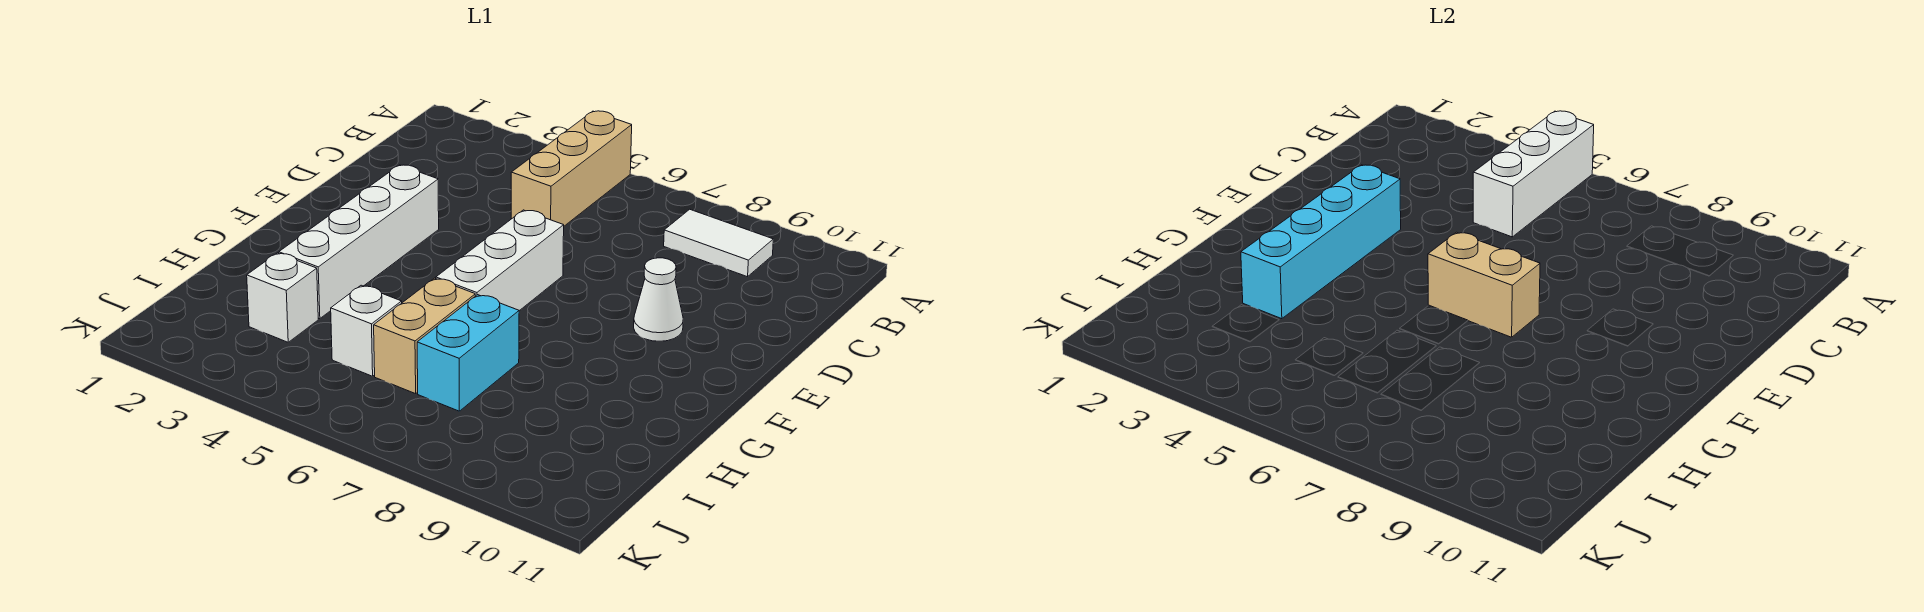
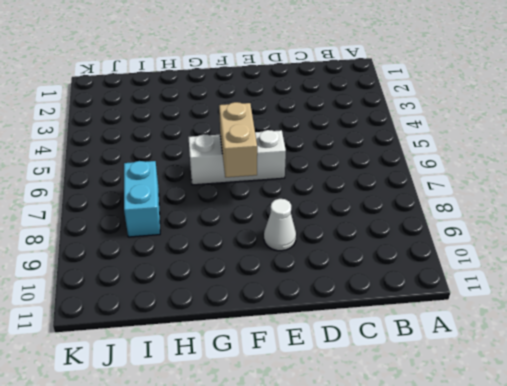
cyan brick I7:I8 level 1 -> cyan brick H7:I7 level 1
none -> tan brick A5:C5 level 1
none -> white tile B8:B9 level 1
none -> white brick E3:H3 level 1

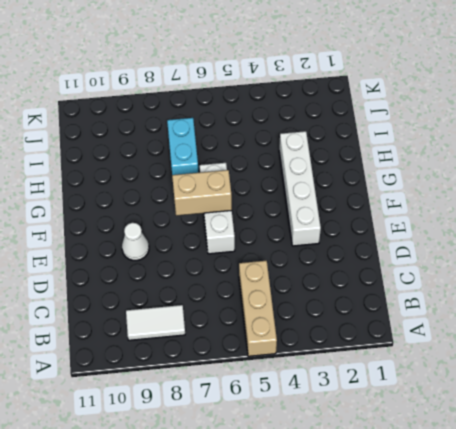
none -> tan brick H6:I6 level 1
none -> white brick I3 level 1
none -> white brick I5 level 1

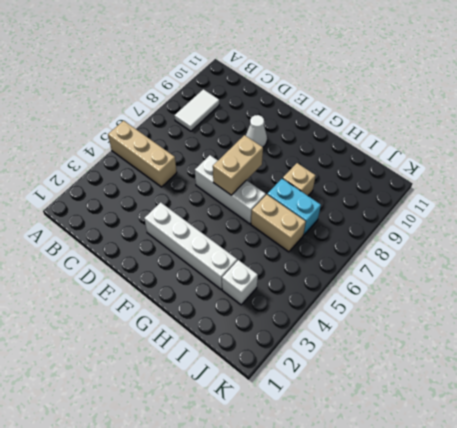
tan brick H8 level 1 -> none
none -> white brick I5 level 1
none -> white brick A5:C5 level 2
none -> cyan brick E3:H3 level 2

